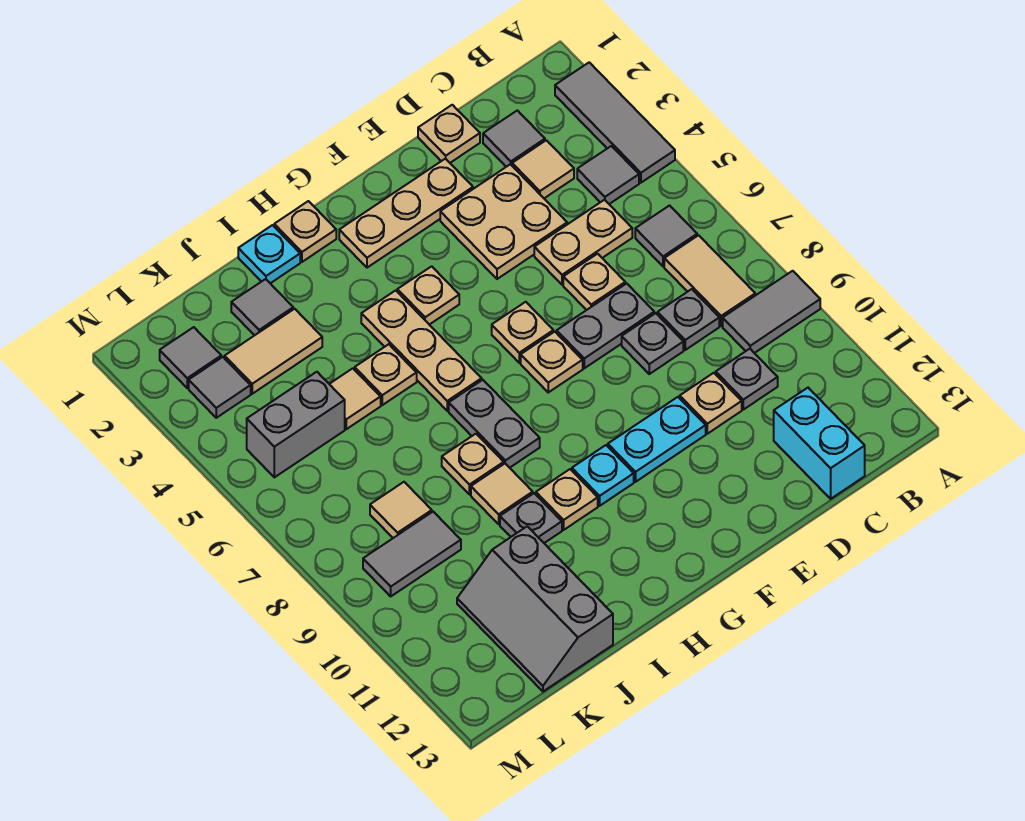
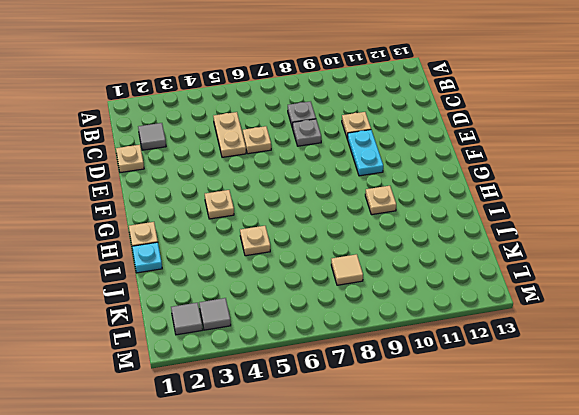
none -> grey tile A2:A4 level 1
none -> grey tile A9:B9 level 1
none -> grey tile B4 level 1
none -> grey tile B6 level 1

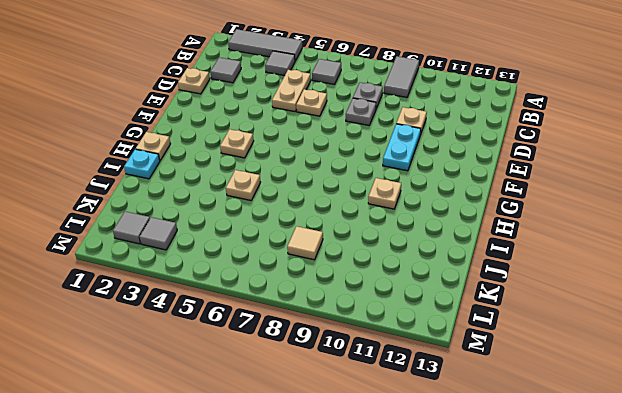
none -> tan tile B7:B8 level 1
none -> tan tile C3 level 1
none -> grey plate C10 level 1
none -> cyan brick C12:C13 level 1

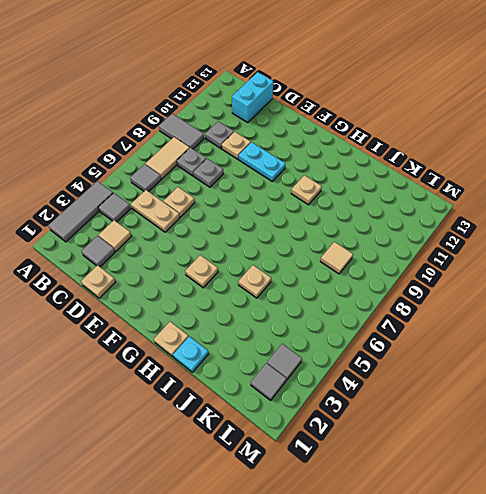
none -> tan plate D3:E4 level 1
none -> grey plate D7:E7 level 1
none -> tan plate E2:G2 level 1
none -> tan plate F6 level 1

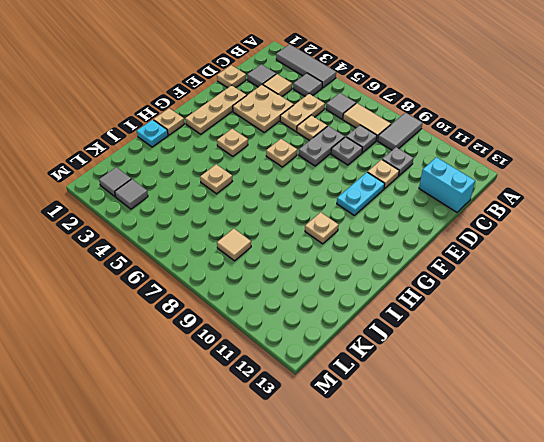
none -> tan plate F7 level 1
none -> cyan plate G10 level 1
none -> tan plate H4:H6 level 1
none -> grey plate H7:H8 level 1

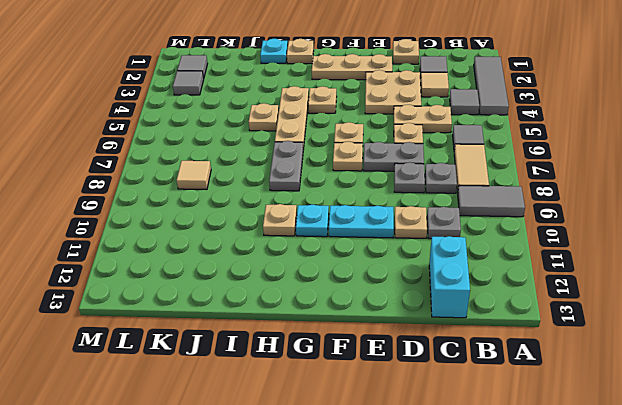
none -> tan plate I8 level 1
none -> tan tile I9 level 1
none -> grey plate I10 level 1
none -> grey tile J2 level 1

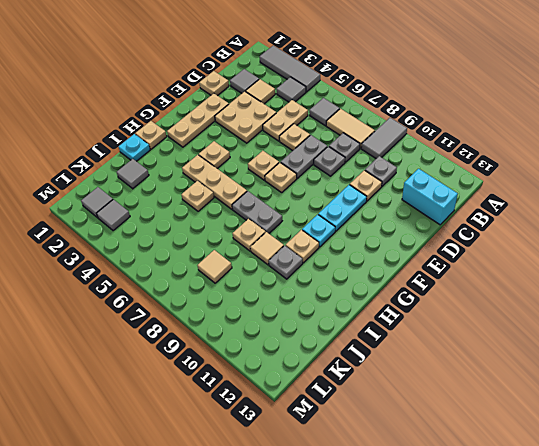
none -> tan tile J3:K3 level 1
none -> tan tile J5 level 1
none -> grey slope J11:K13 level 1 top J
none -> grey brick K5:L5 level 1

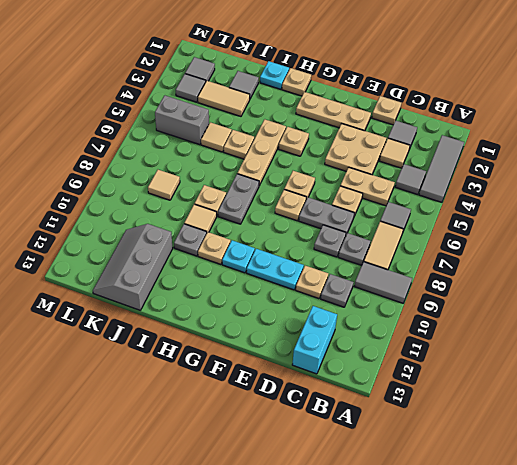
none -> grey tile K9:L9 level 1

